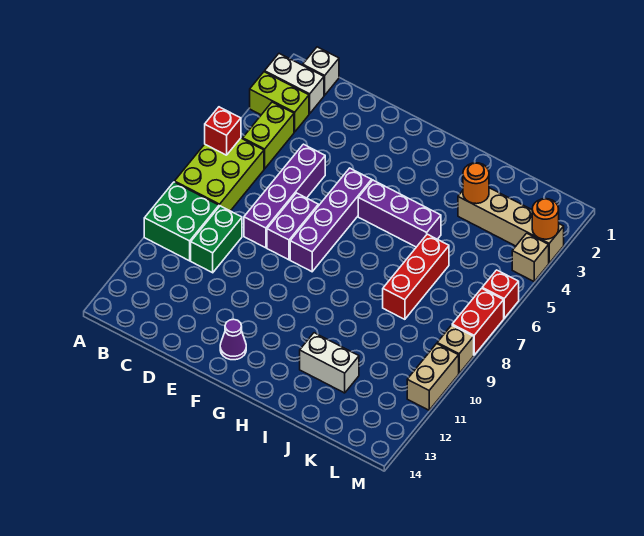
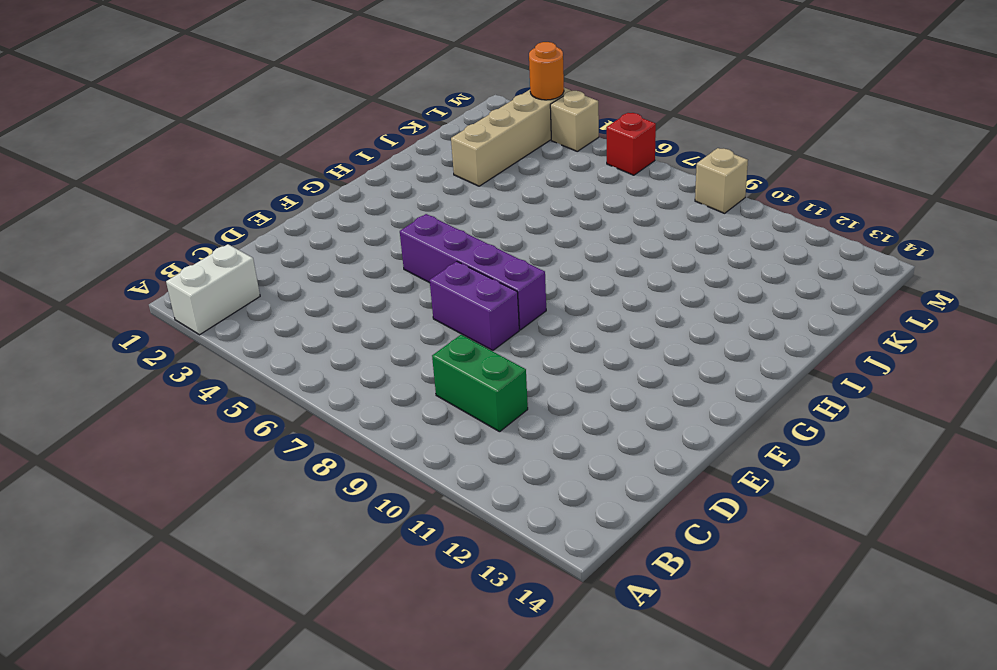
none -> lime brick A3:B3 level 1
none -> lime brick A6:B8 level 1
none -> green brick A9:B10 level 1

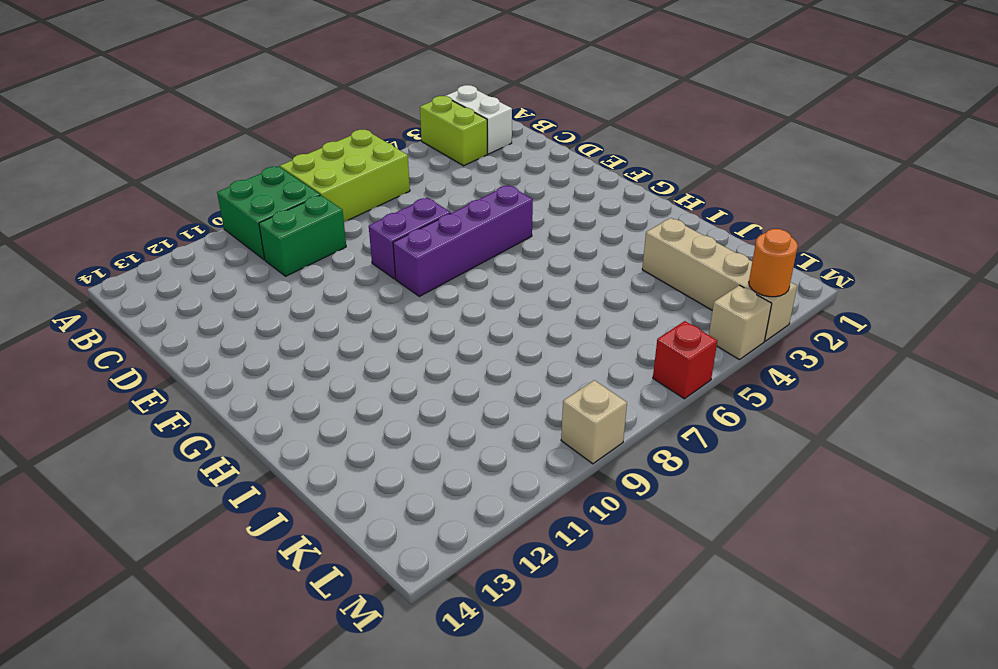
none -> white brick B1 level 1
none -> lime brick B4:B5 level 1
none -> purple brick D5:D8 level 1

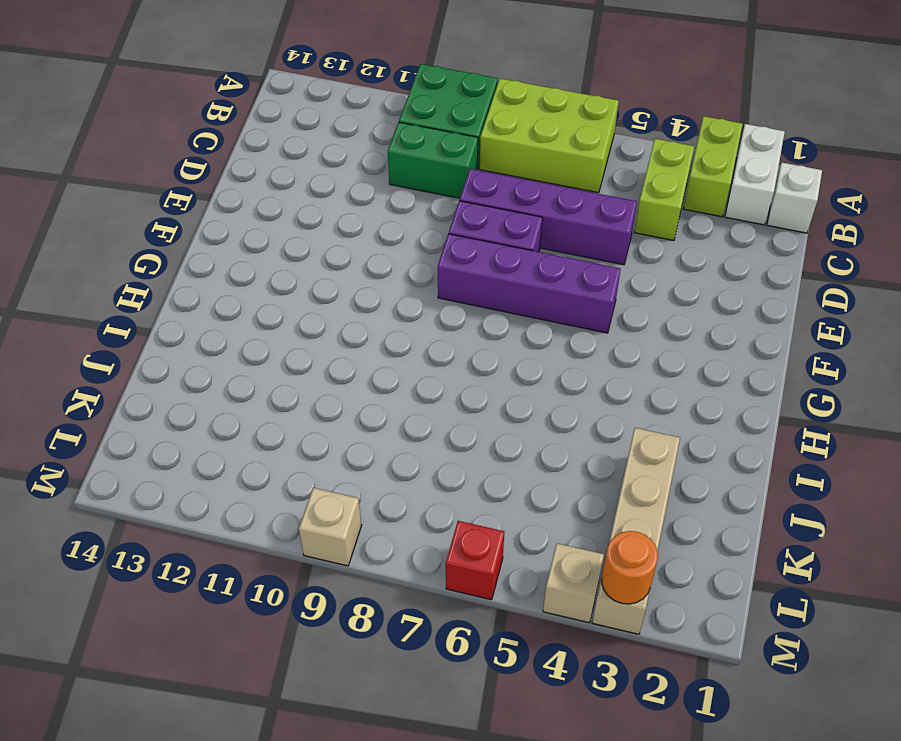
lime brick B4:C4 level 1 -> lime brick B4:B5 level 1
none -> purple cone F13 level 1
none -> purple brick G5:I5 level 1
none -> white brick I12:J12 level 1

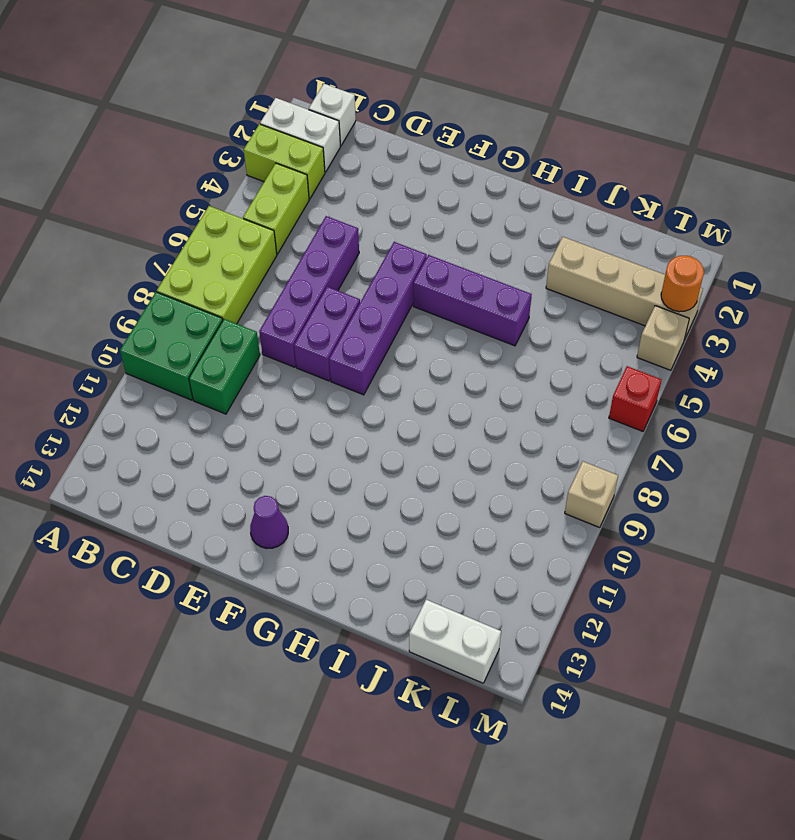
white brick K14:L14 level 1 -> white brick I12:J12 level 1
none -> red brick J6:J8 level 1
none -> red brick M7:M8 level 1
none -> tan brick M10:M11 level 1

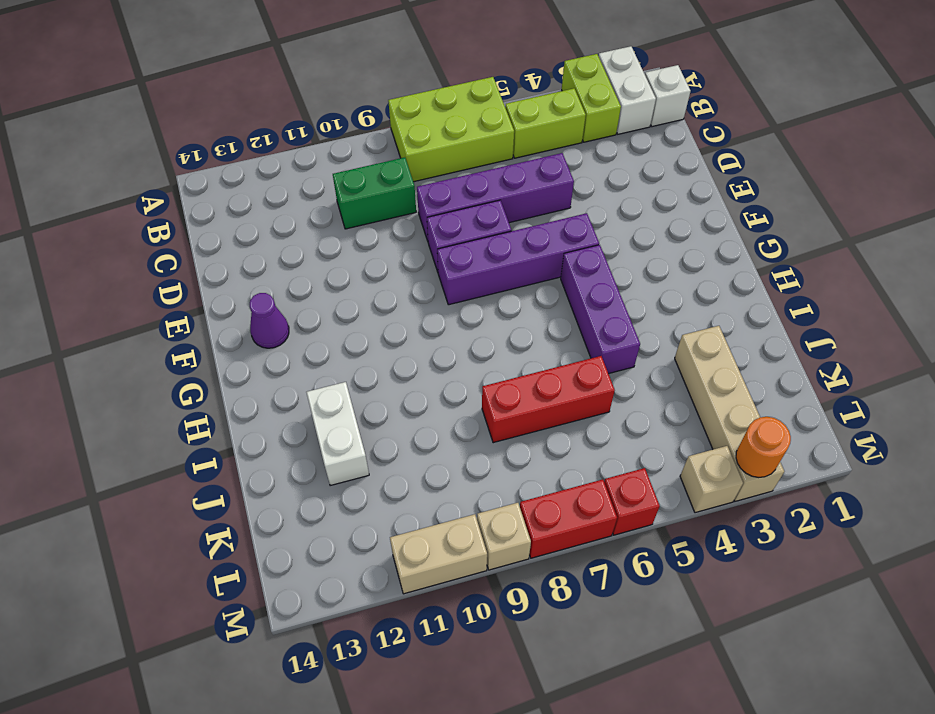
none -> green brick A9:B10 level 1
none -> red brick A6 level 2
none -> orange round brick J3 level 2

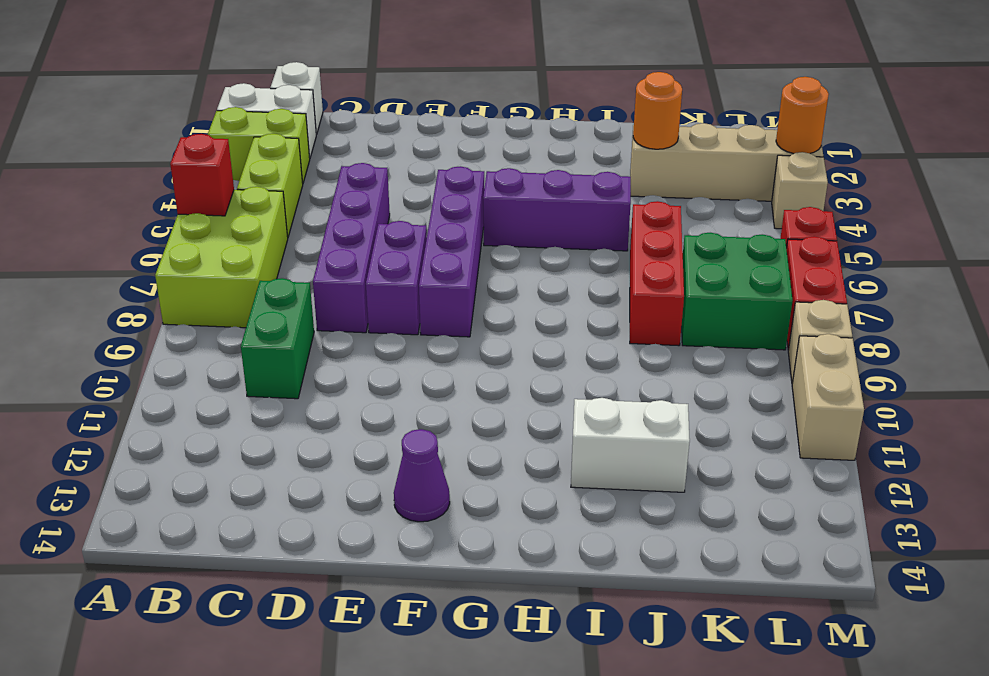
green brick K7:L8 level 1 -> green brick A9:B10 level 1

